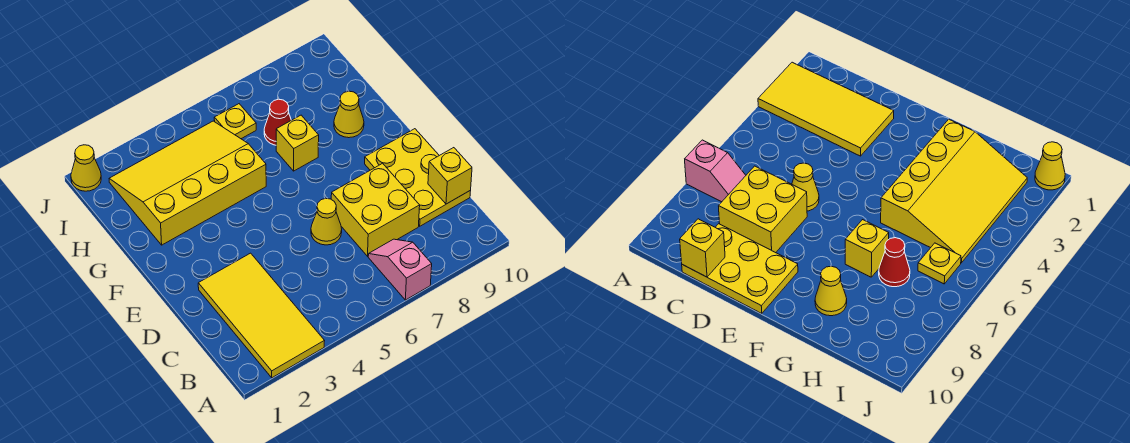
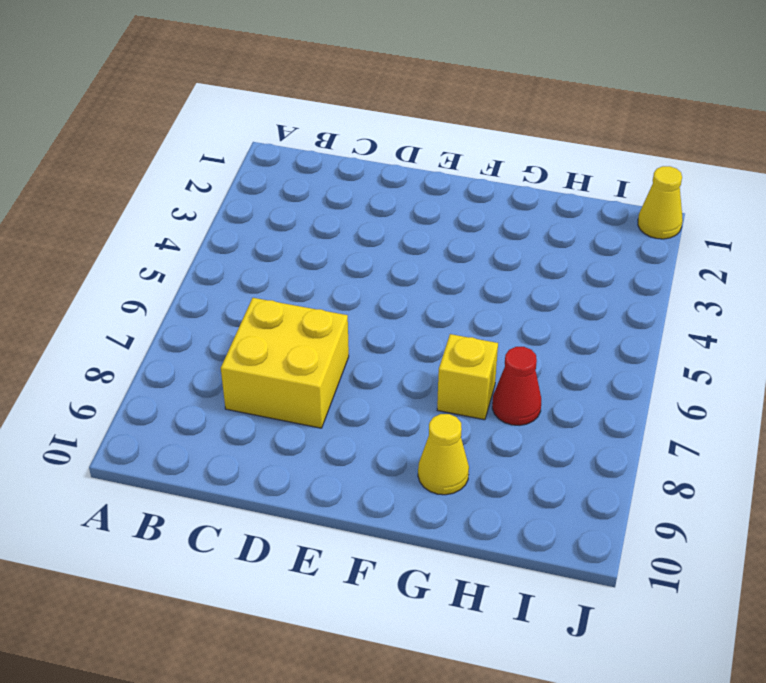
none -> yellow tile A2:D3 level 1
none -> pink slope A7:B7 level 1 top A
none -> yellow plate C9:E10 level 1

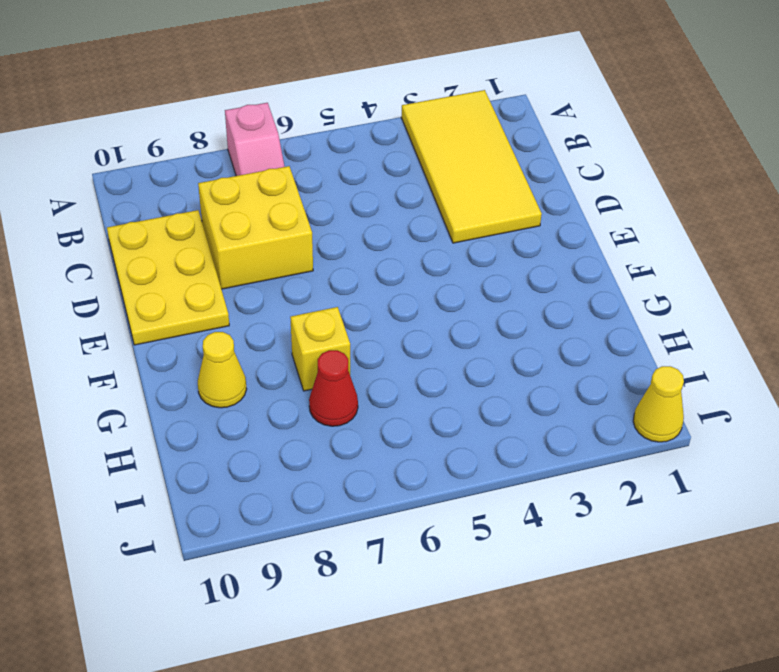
none -> yellow cone D6 level 1
none -> yellow slope G2:I5 level 1 top G
none -> yellow plate I6 level 1

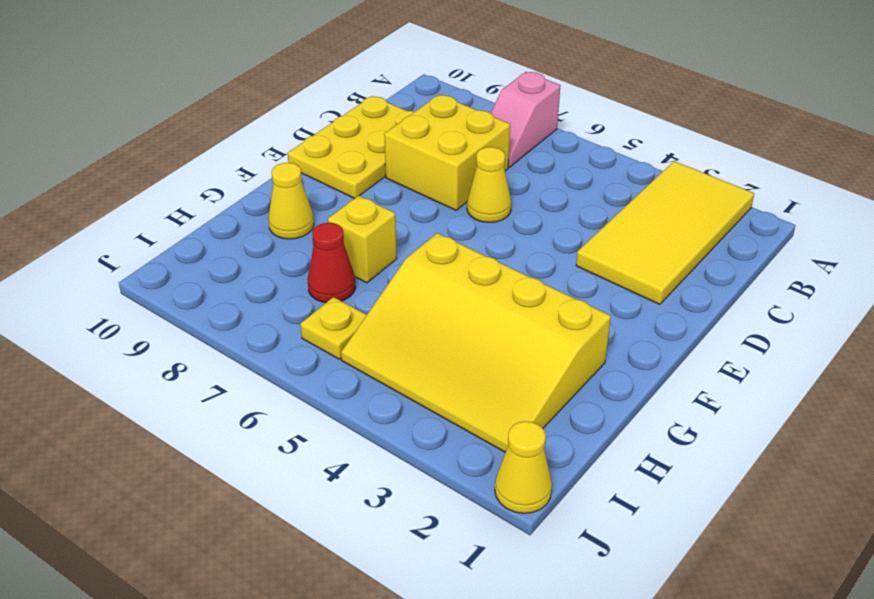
none -> yellow brick C10 level 2

